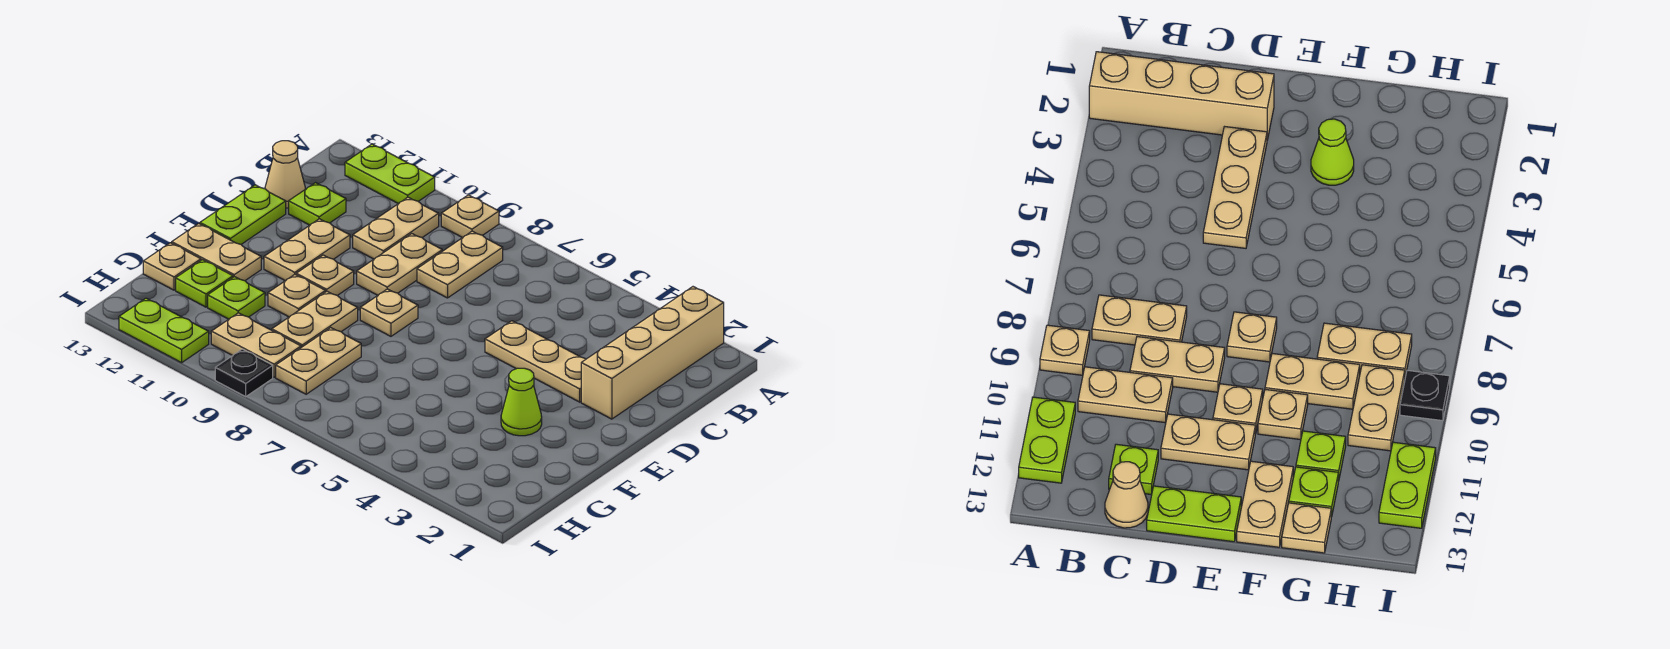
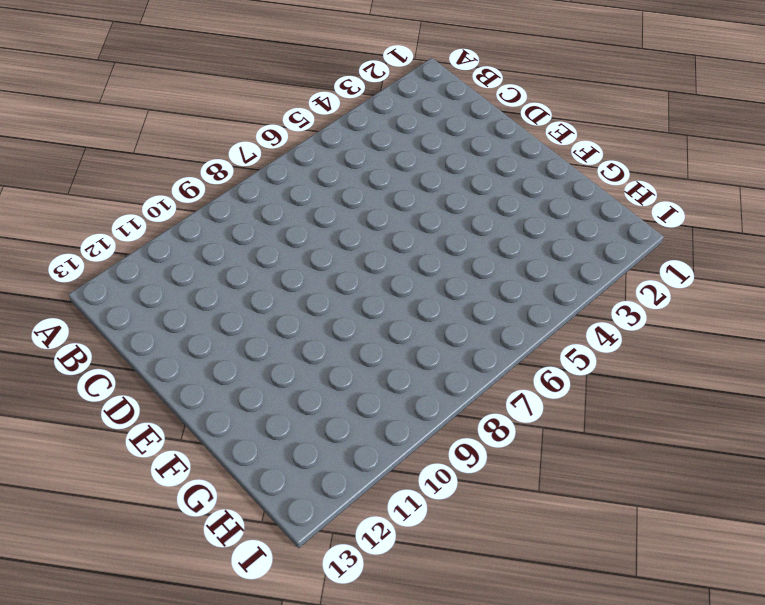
none -> tan brick A2:D2 level 1
none -> tan plate A9 level 1
none -> lime plate A11:A12 level 1

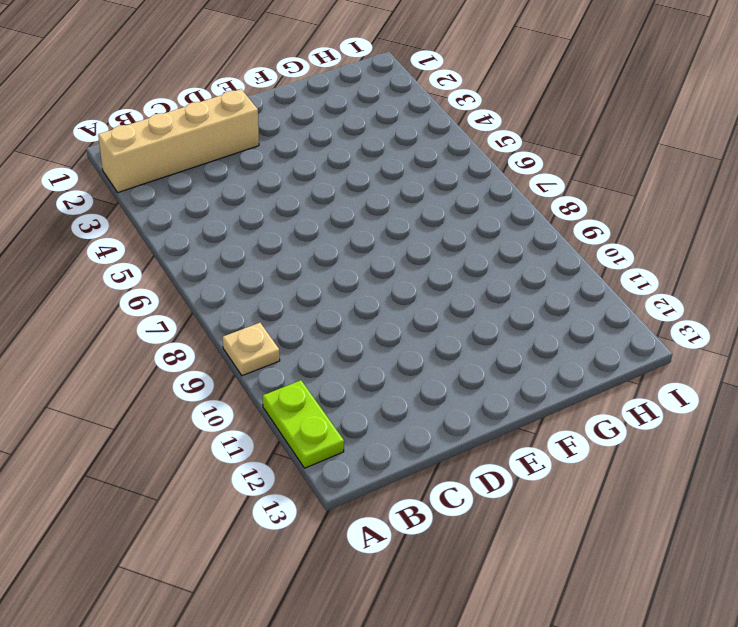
none -> tan plate B8:C8 level 1
none -> tan plate B10:C10 level 1
none -> tan plate C9:D9 level 1

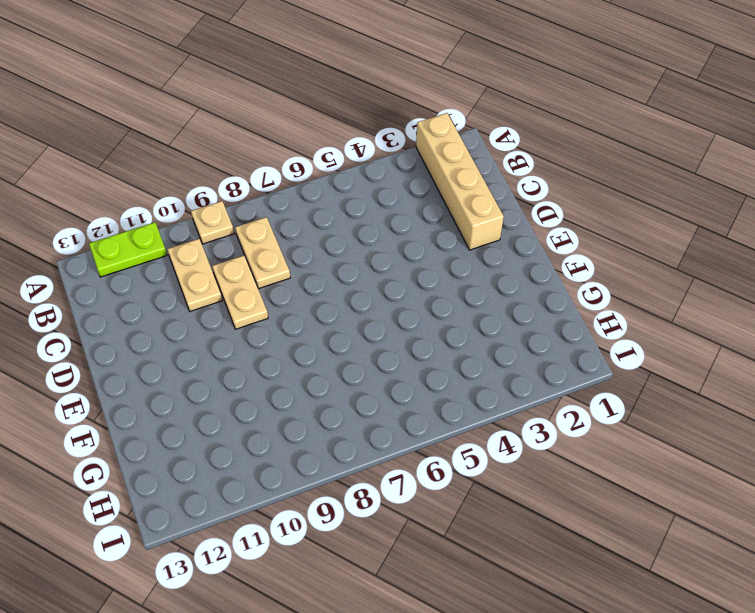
none -> lime plate C12 level 1
none -> tan cone C13 level 1
none -> tan plate D3:D5 level 1

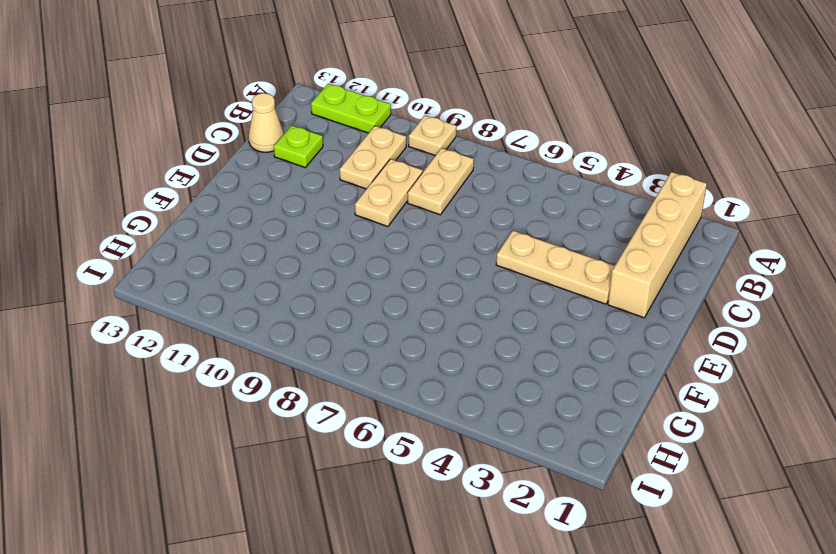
none -> tan plate D11:E11 level 1
none -> lime plate D13:E13 level 1
none -> tan plate E8 level 1

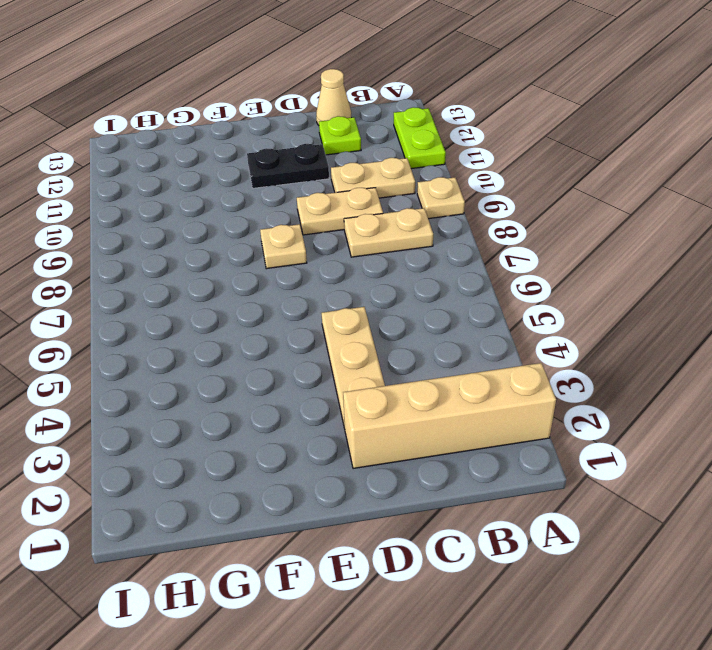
black plate D11:E11 level 1 -> tan plate D11:E11 level 1
none -> lime plate D13:E13 level 1
none -> tan plate E10 level 1
none -> lime cone F3 level 1

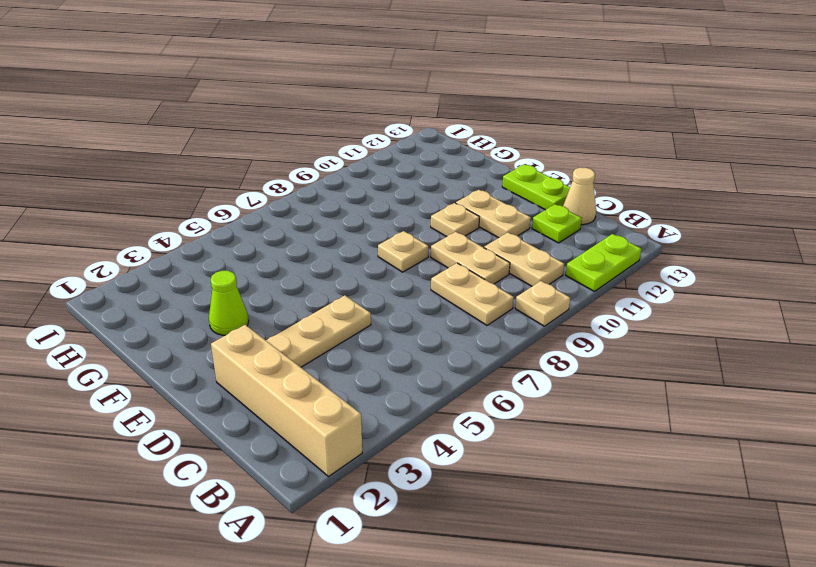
none -> tan plate F9:G9 level 1
none -> tan plate F10 level 1
none -> tan plate F12:F13 level 1

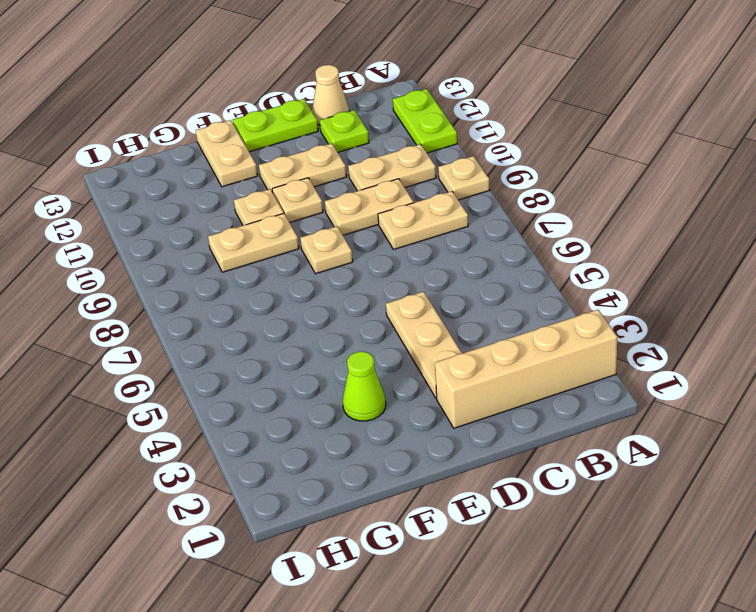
none -> tan plate G8:H8 level 1
none -> lime plate G11 level 1
none -> lime plate G12 level 1

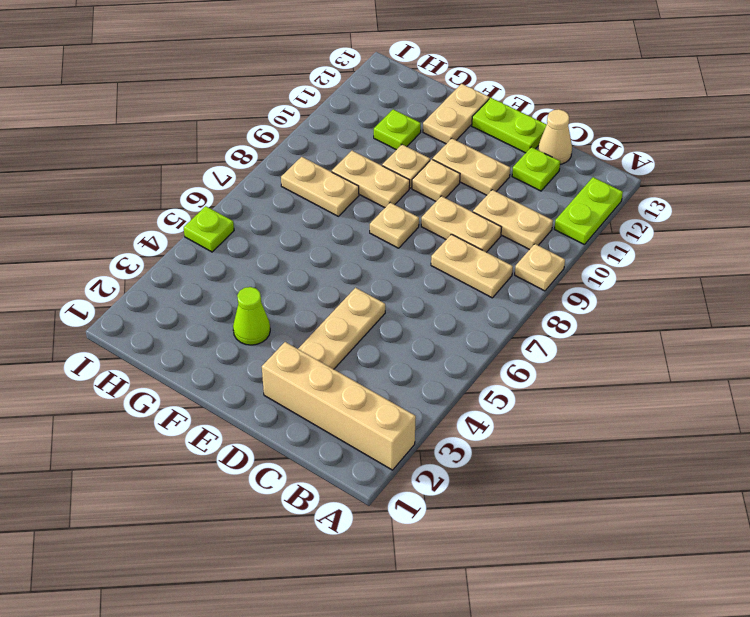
lime plate I5 level 1 -> lime plate G12 level 1
none -> tan plate G13 level 1
none -> tan plate H9:H10 level 1
none -> black plate I9 level 1

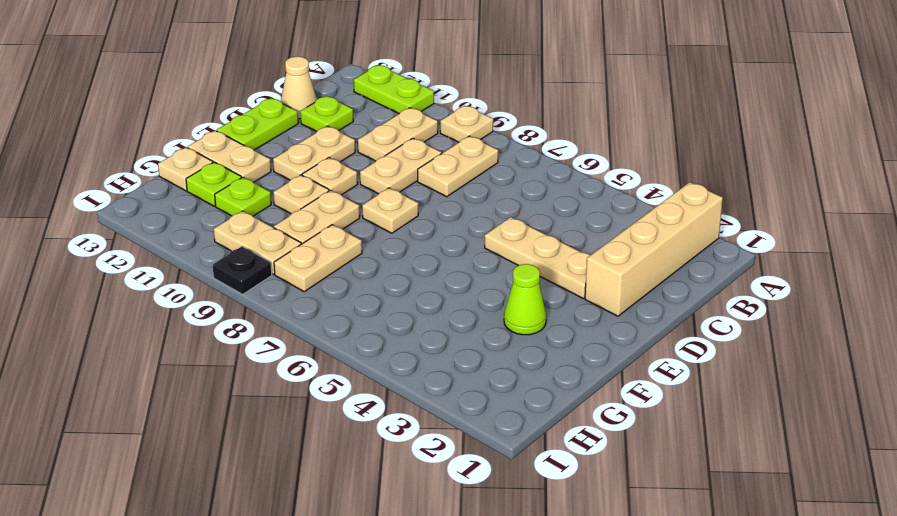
none -> lime plate I11:I12 level 1

